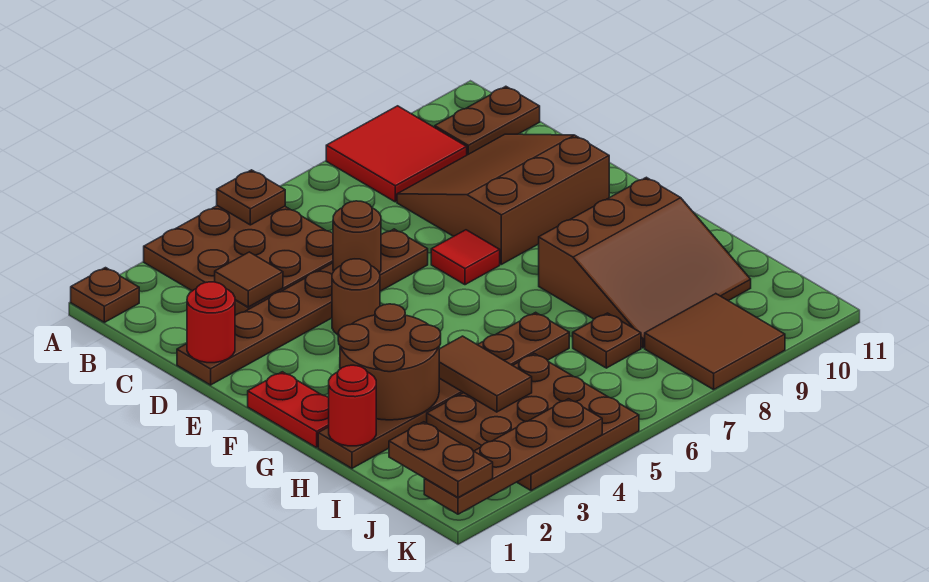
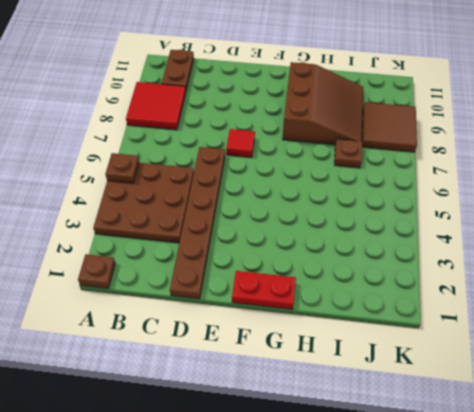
none -> brown slope C8:E10 level 1 top E
none -> brown round brick E4 level 1
none -> brown plate H1:H6 level 1

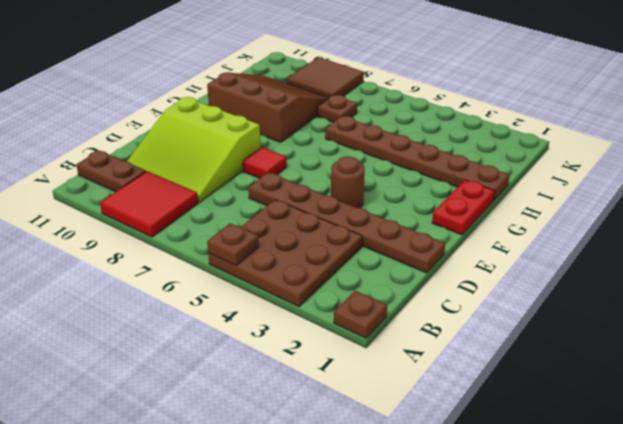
lime slope C8:E10 level 1 top E -> brown slope C8:E10 level 1 top E
none -> brown plate I3:K5 level 1
none -> brown tile C3 level 2
none -> red round brick D1 level 2

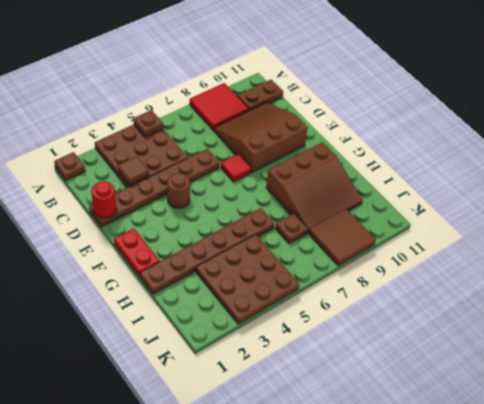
none -> brown round brick D5 level 2
none -> brown round brick G2:H3 level 2
none -> red round brick H1 level 2

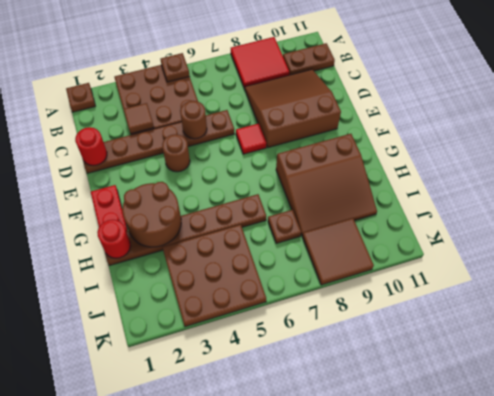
none -> brown tile H4:I4 level 2
none -> brown plate K1:K4 level 2
none -> brown plate J1:K1 level 3

